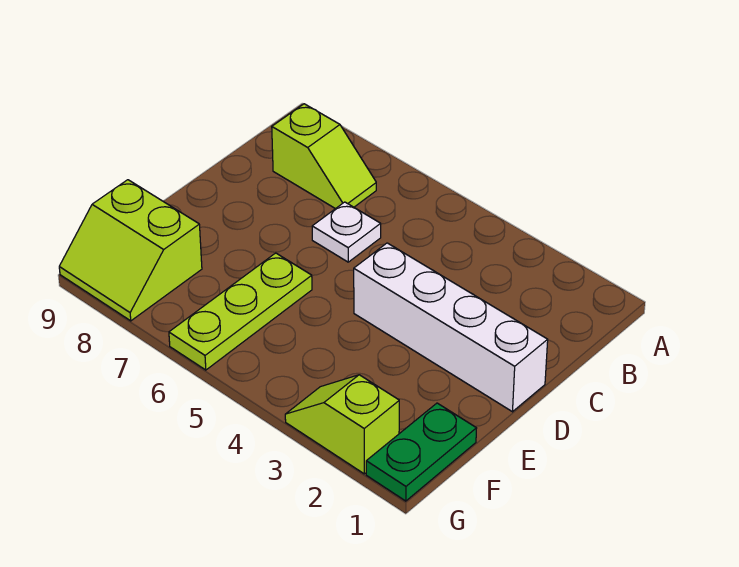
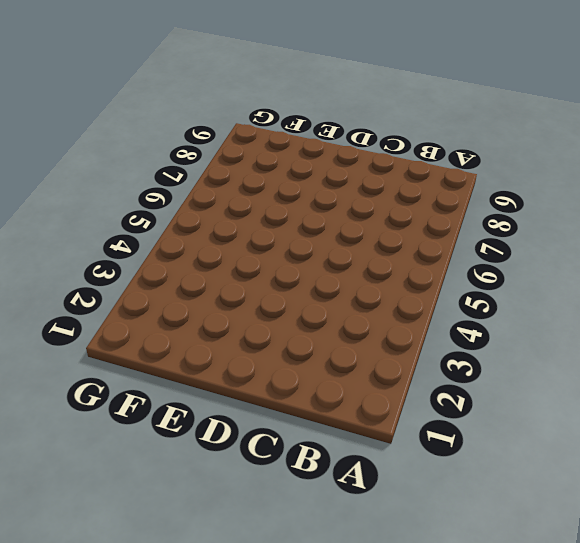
none -> lime slope B7:B8 level 1 top 8
none -> white plate C6 level 1

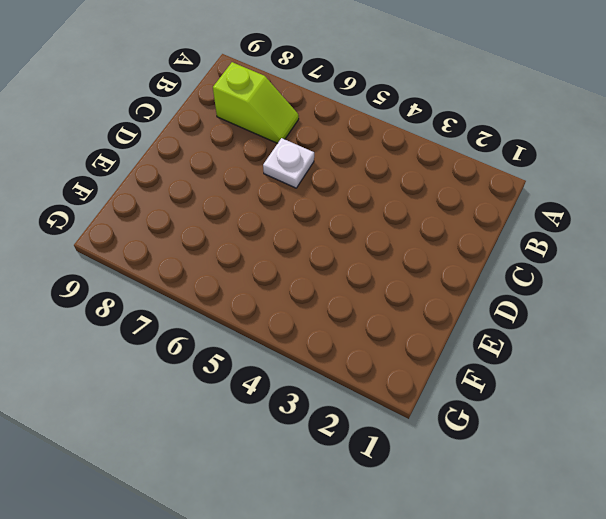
none -> white brick D1:D4 level 1
none -> lime plate E6:G6 level 1

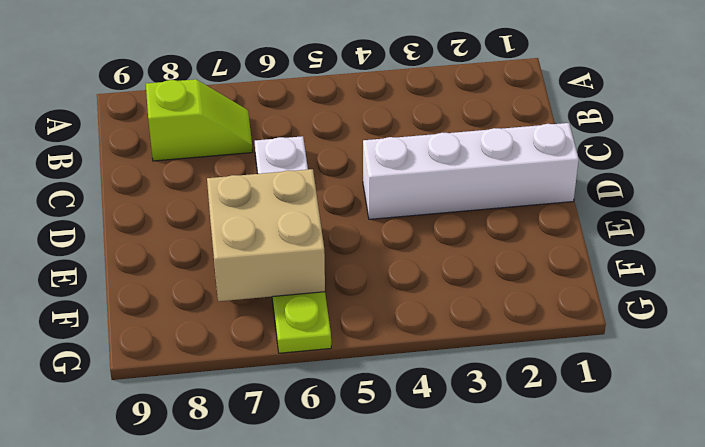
tan brick E6:F7 level 2 -> none
none -> green plate F1:G1 level 1
none -> lime slope F8:G9 level 1 top F

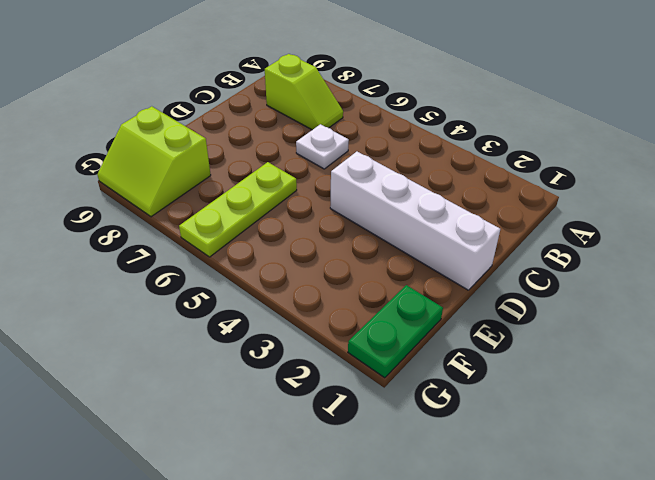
none -> lime slope G2:G3 level 1 top 2

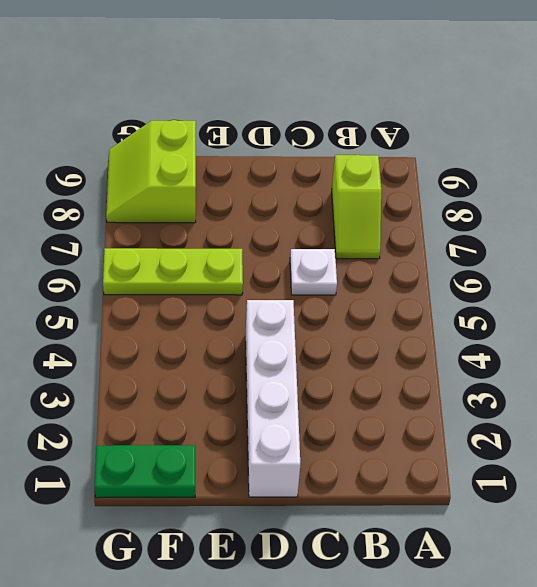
none -> lime slope G2:G3 level 1 top 2

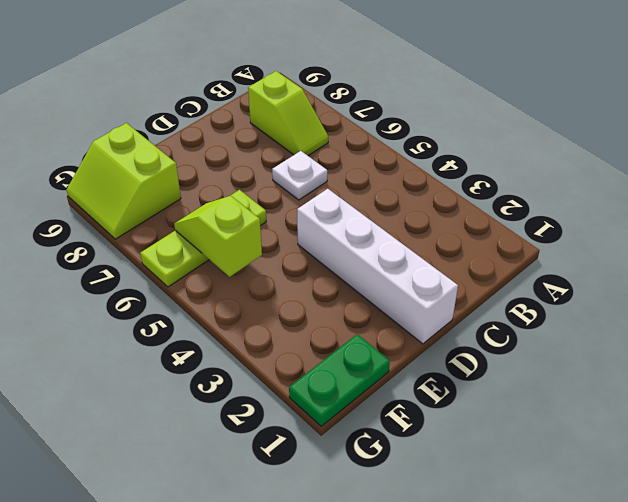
lime slope F5:F6 level 2 top 5 -> lime slope G2:G3 level 1 top 2

